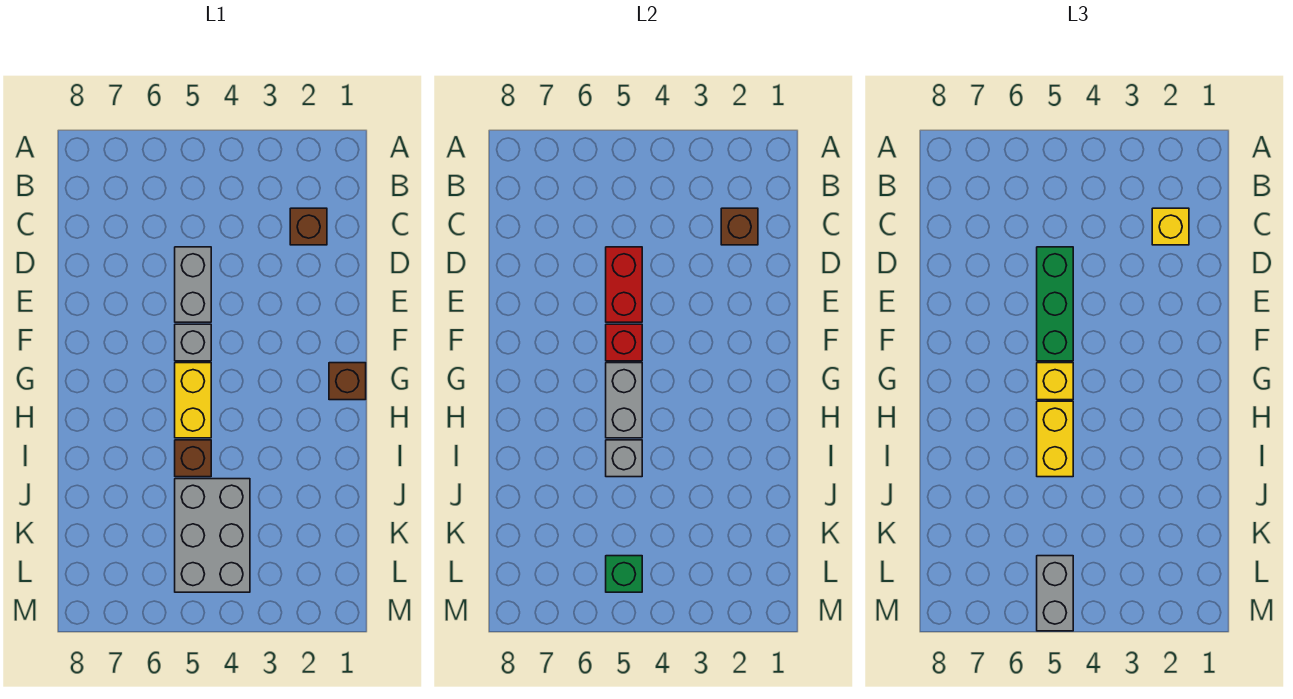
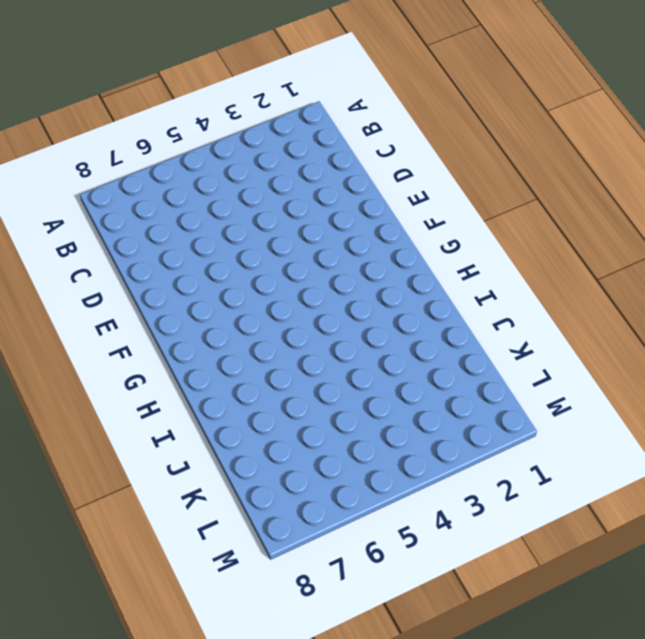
none -> brown brick C2 level 1
none -> grey brick D5:E5 level 1
none -> grey brick F5 level 1

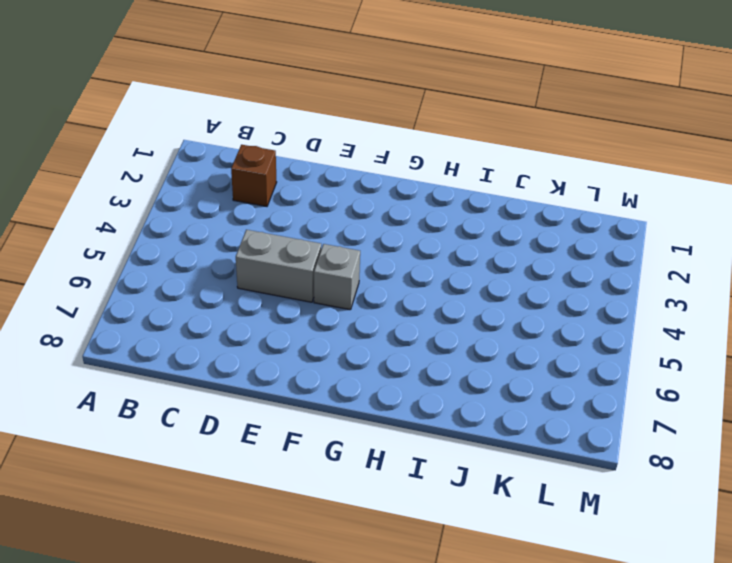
none -> brown brick G1 level 1
none -> yellow brick G5:H5 level 1
none -> brown brick I5 level 1

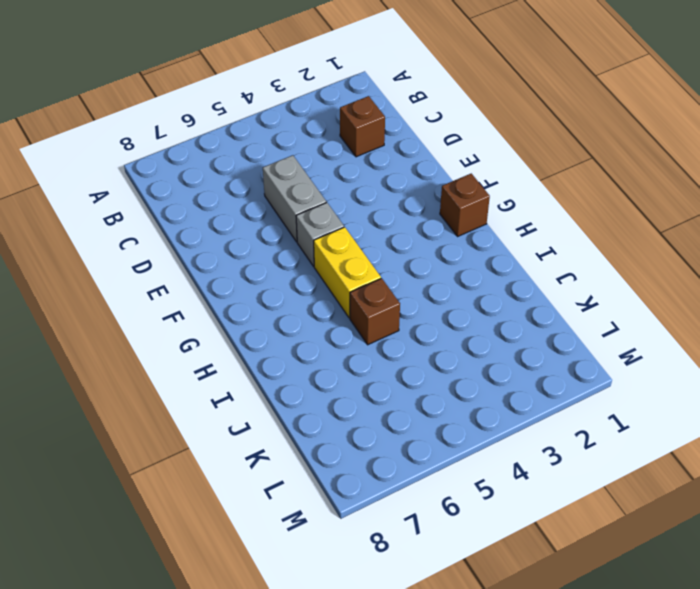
none -> grey brick J4:L5 level 1
none -> brown brick C2 level 2
none -> red brick D5:E5 level 2

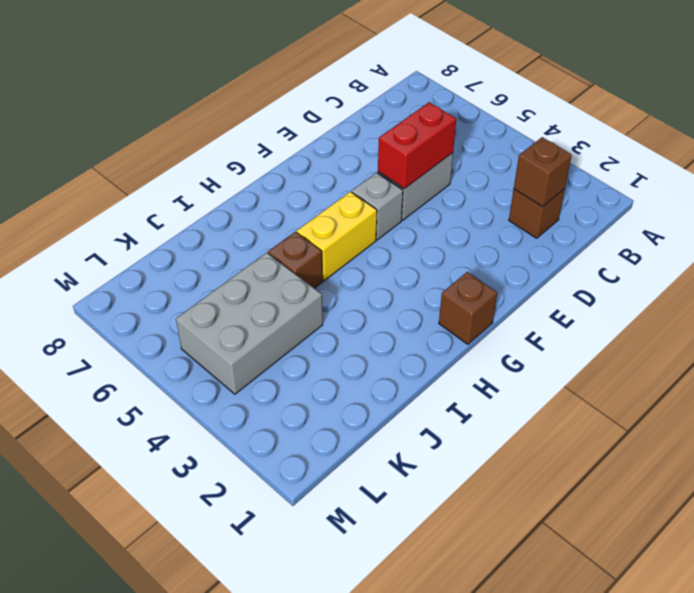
none -> red brick F5 level 2
none -> grey brick G5:H5 level 2
none -> grey brick I5 level 2

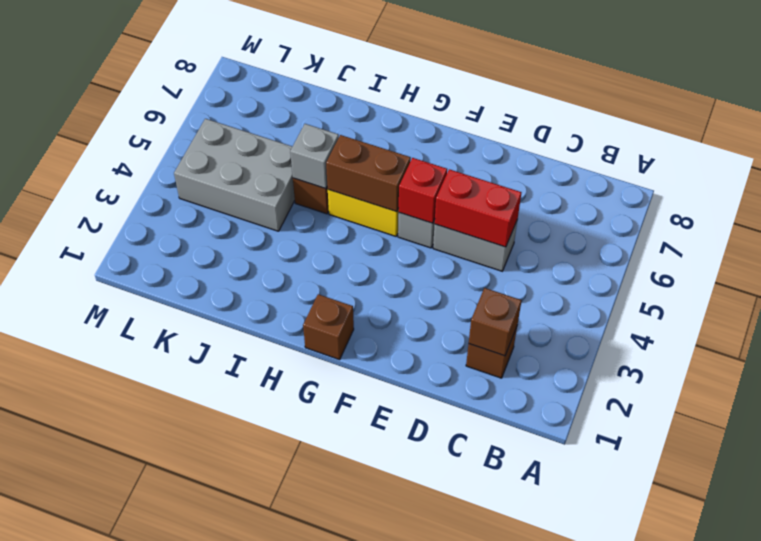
brown brick G5:H5 level 2 -> grey brick G5:H5 level 2
none -> green brick L5 level 2
none -> yellow brick C2 level 3
none -> green brick D5:F5 level 3

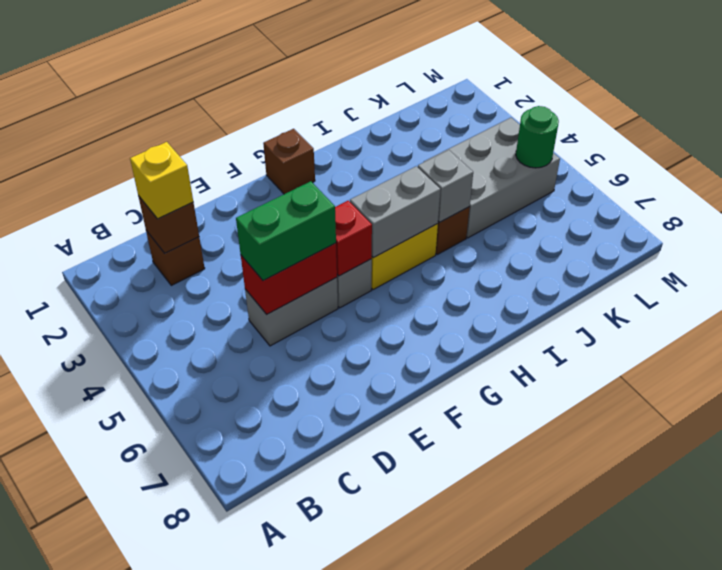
green brick D5:E5 level 3 -> green brick D5:F5 level 3
green round brick L5 level 2 -> green brick L5 level 2
none -> yellow brick G5 level 3
none -> yellow brick H5:I5 level 3
none -> grey brick L5:M5 level 3

